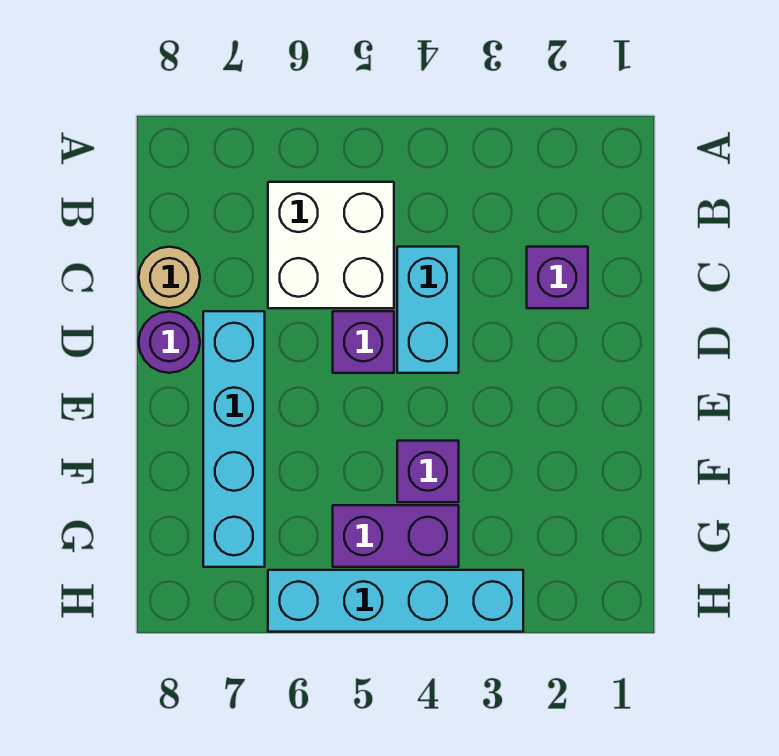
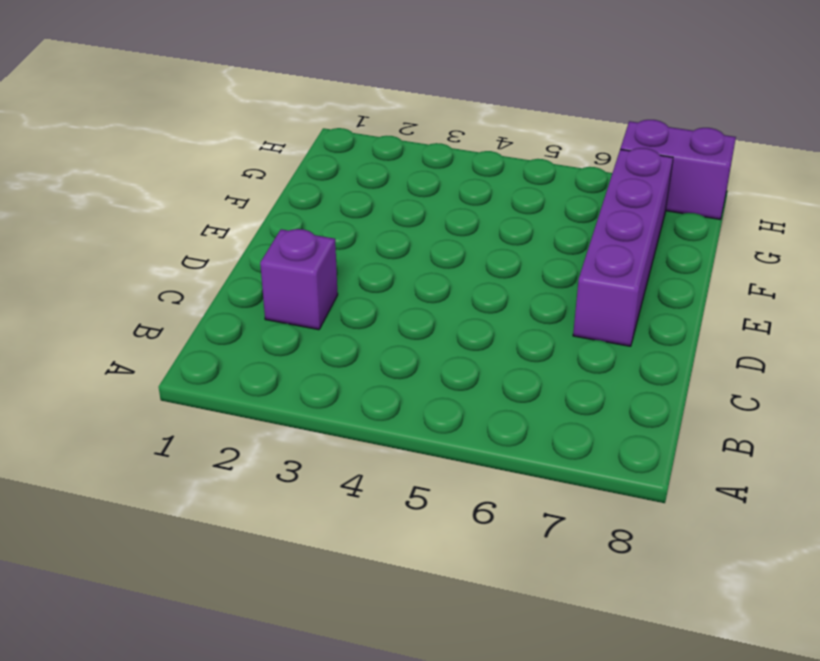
purple brick D7:G7 level 1 -> cyan brick D7:G7 level 1
purple brick H7:H8 level 1 -> purple brick G4:G5 level 1
none -> white brick B5:C6 level 1
none -> cyan brick C4:D4 level 1

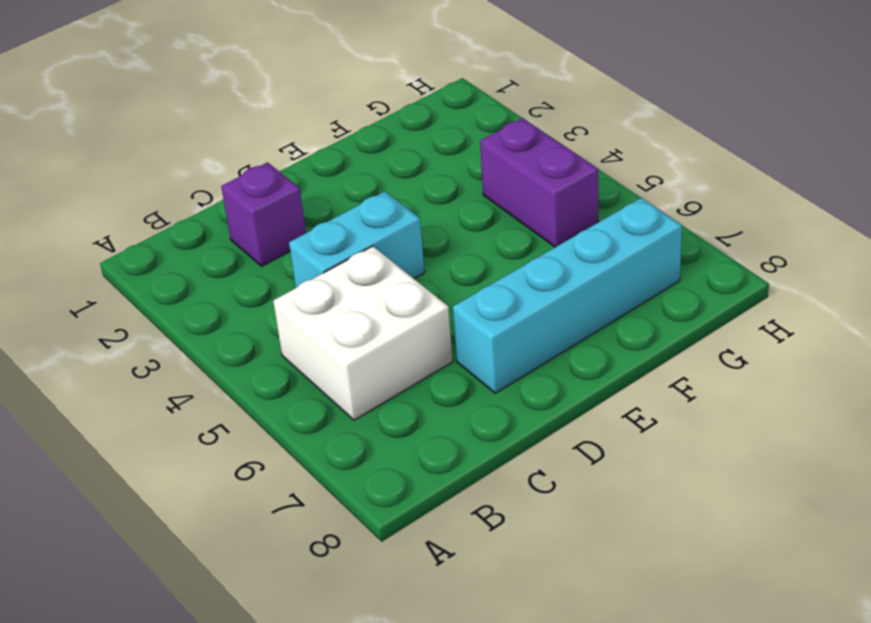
none -> tan round brick C8 level 1
none -> purple brick D5 level 1

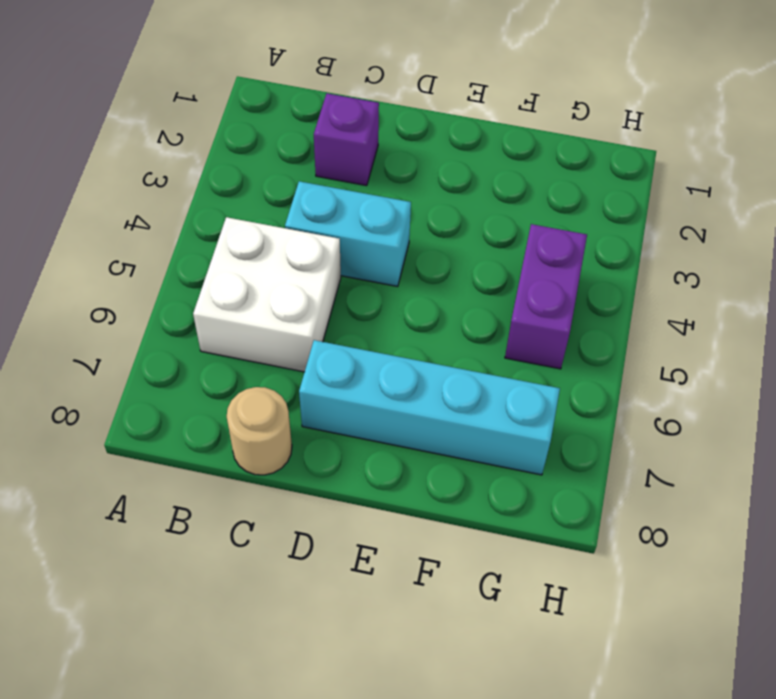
none -> purple brick D5 level 1
none -> purple round brick D8 level 1

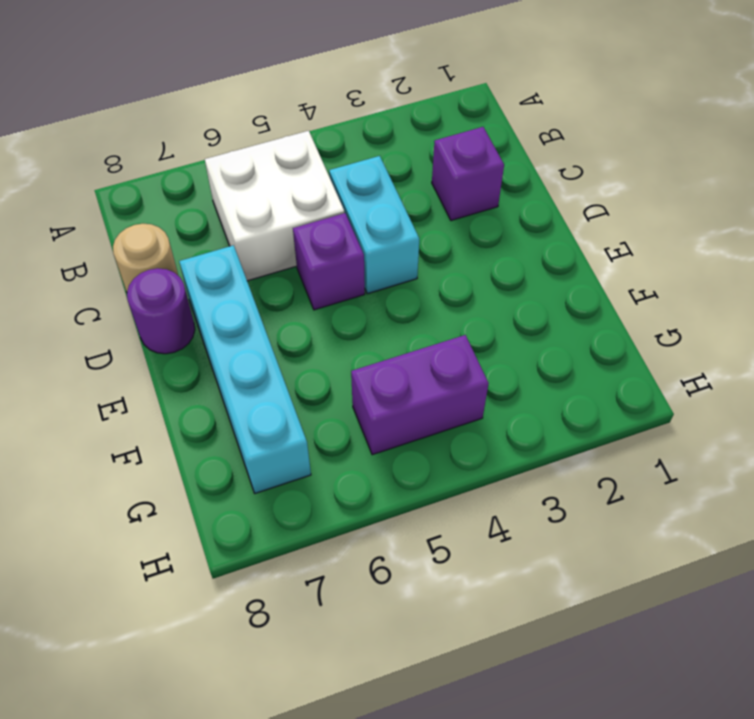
none -> purple brick F4 level 1
none -> cyan brick H3:H6 level 1

